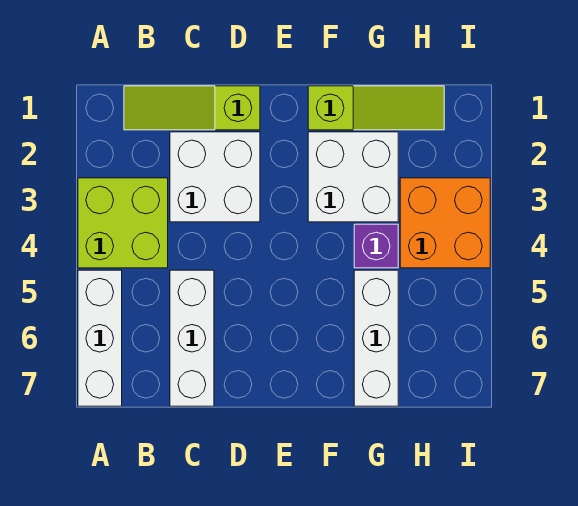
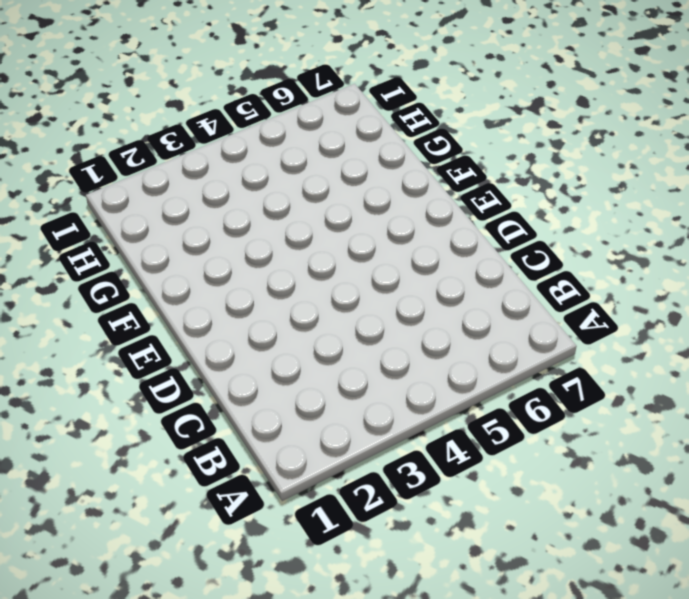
none -> lime brick A3:B4 level 1
none -> white brick A5:A7 level 1

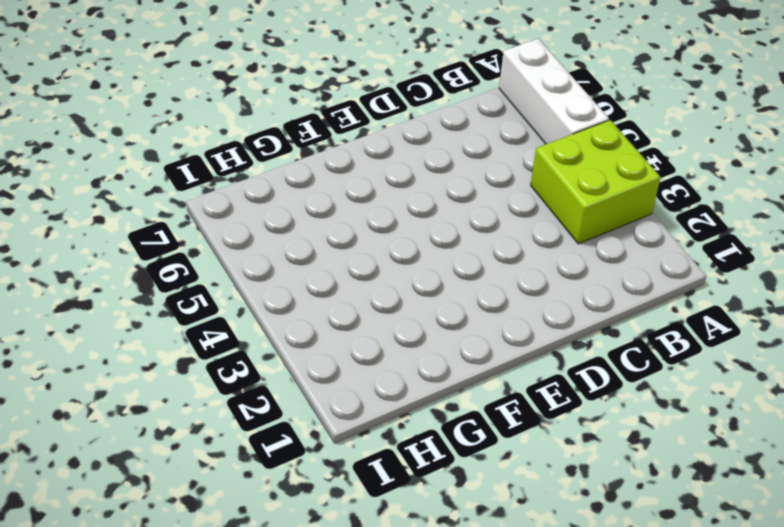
none -> lime slope B1:D1 level 1 top D
none -> white brick C2:D3 level 1

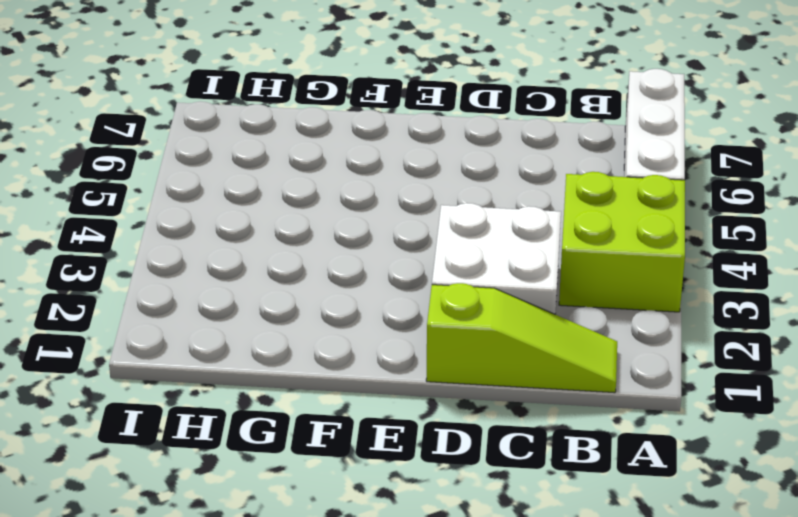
none -> white brick C5:C7 level 1
none -> lime slope F1:H1 level 1 top F

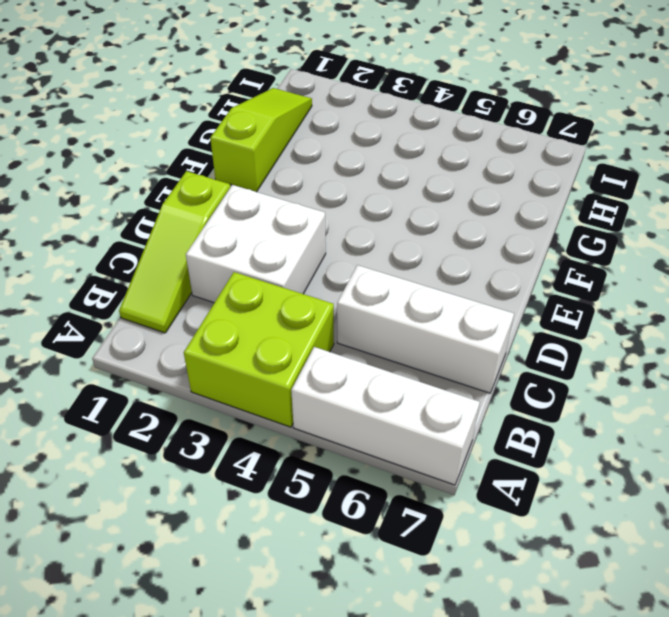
none -> white brick F2:G3 level 1
none -> purple brick G4 level 1

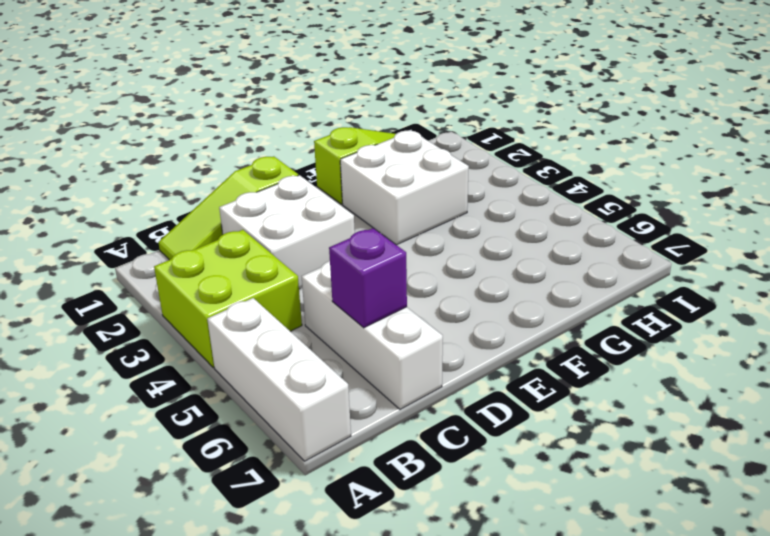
purple brick C6 level 2 -> purple brick G4 level 1
none -> white brick G5:G7 level 1
none -> orange brick H3:I4 level 1

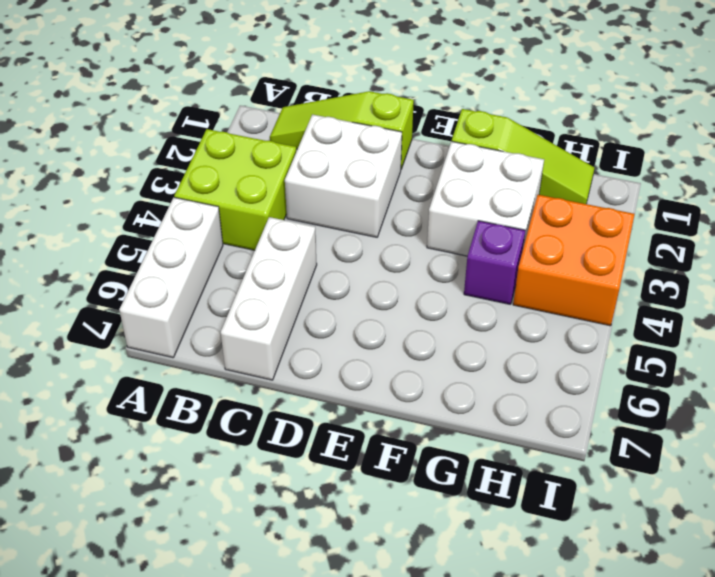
none -> white brick G5:G7 level 1

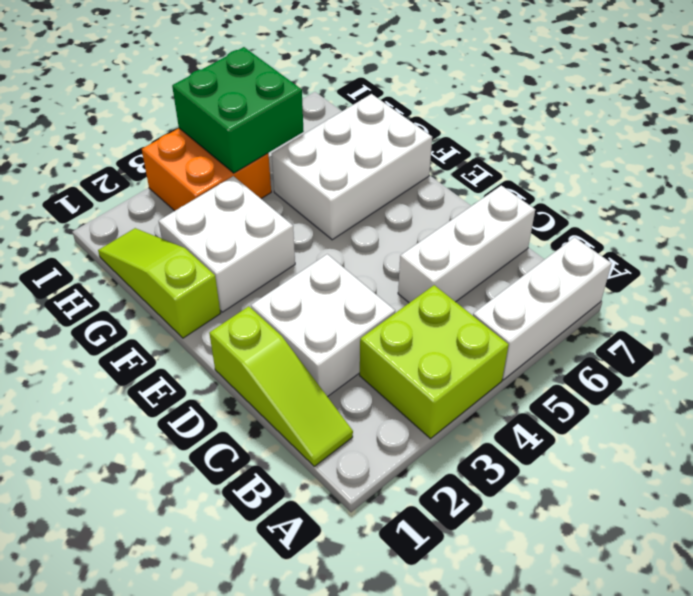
white brick F5:G7 level 1 -> white brick G5:G7 level 1
green brick H4:I5 level 2 -> none
none -> purple brick G4 level 1

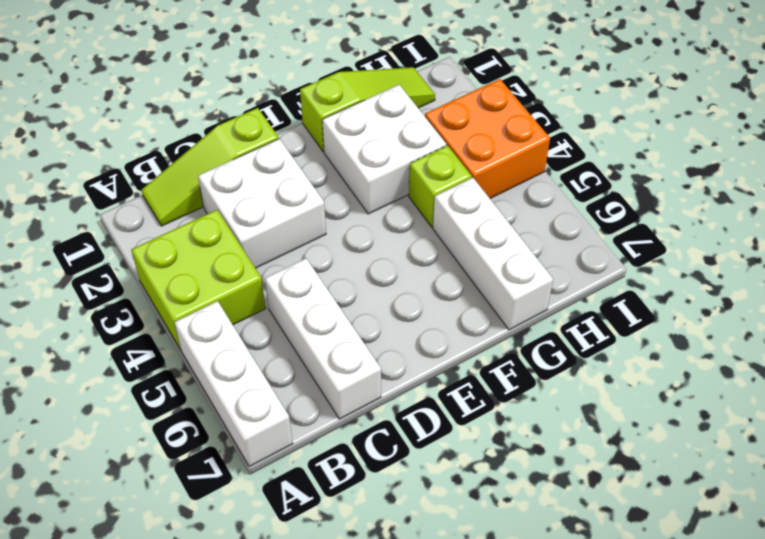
lime brick G4 level 1 -> purple brick G4 level 1

